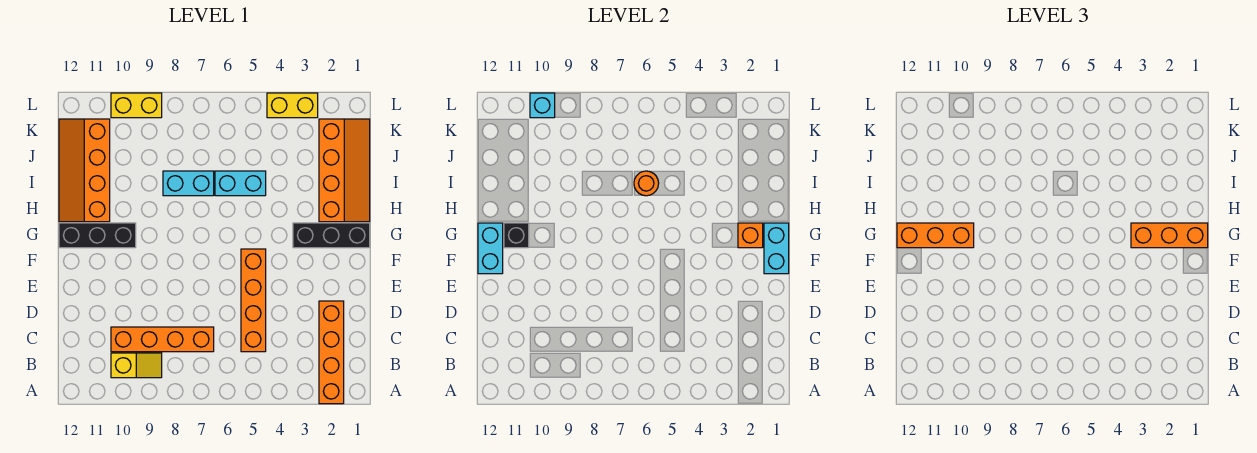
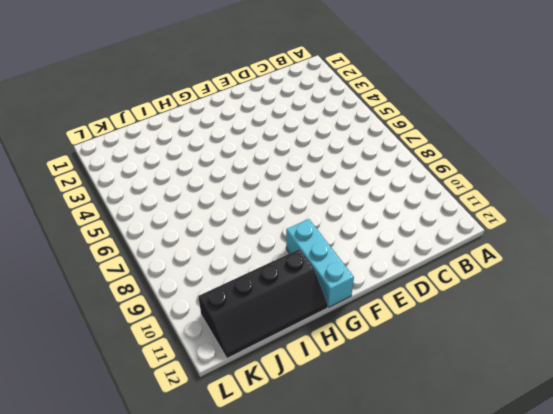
cyan brick G10:G12 level 1 -> black brick G10:G12 level 1
black slope H11:K12 level 1 top 11 -> orange slope H11:K12 level 1 top 11
none -> orange brick A2:D2 level 1
none -> yellow slope B9:B10 level 1 top 10
none -> orange brick C5:F5 level 1

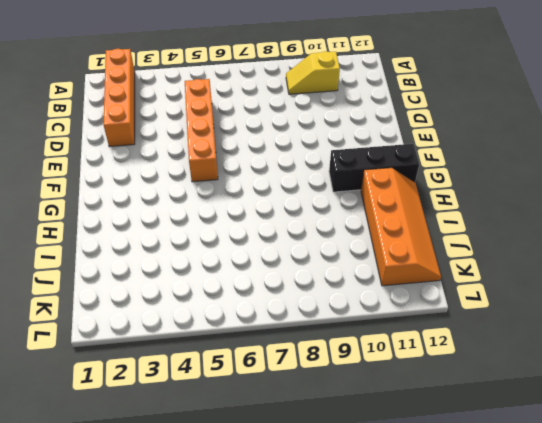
none -> orange brick C7:C10 level 1
none -> black brick G1:G3 level 1
none -> orange slope H1:K2 level 1 top 2

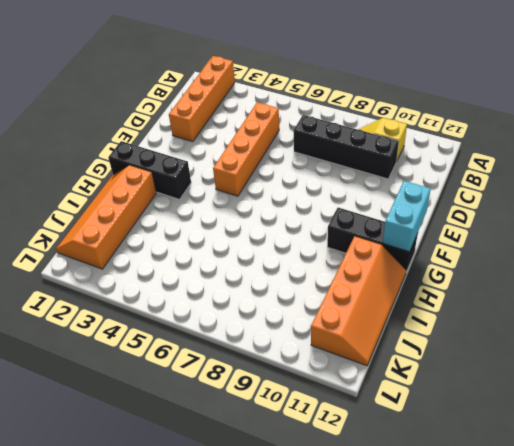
black brick C7:C10 level 1 -> orange brick C7:C10 level 1
none -> cyan brick I5:I6 level 1
none -> cyan brick I7:I8 level 1
none -> yellow brick L3:L4 level 1

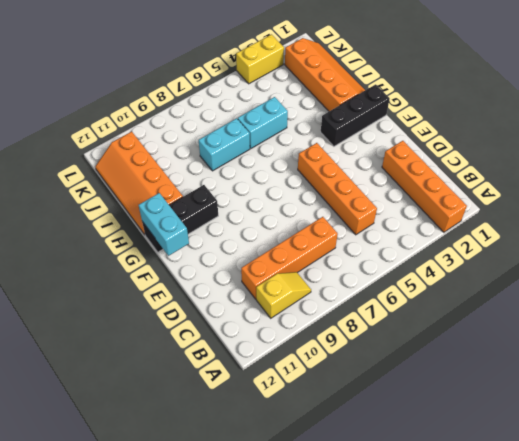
none -> yellow brick L9:L10 level 1
none -> cyan brick F1:G1 level 2
none -> orange brick G2 level 2

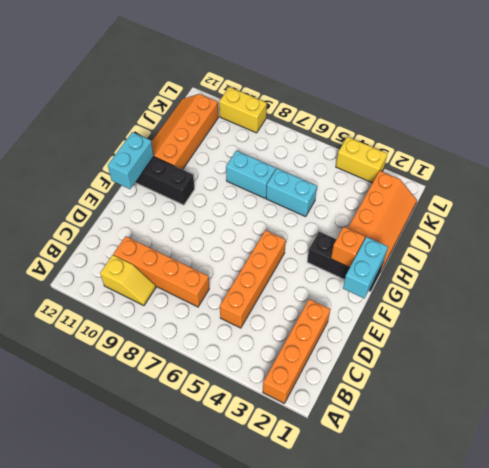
none -> black brick G11 level 2
none -> orange round brick I6 level 2
none -> cyan brick L10 level 2

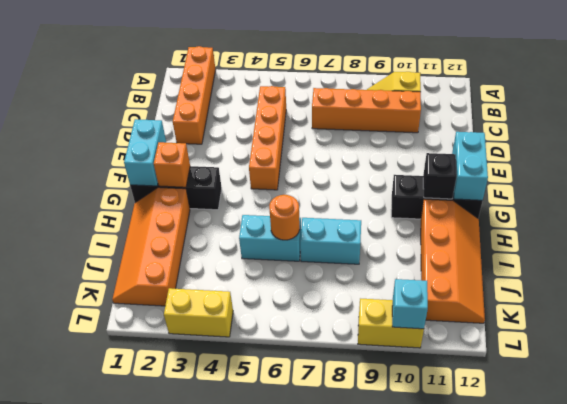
none -> orange brick G1:G3 level 3
none -> orange brick G10:G12 level 3

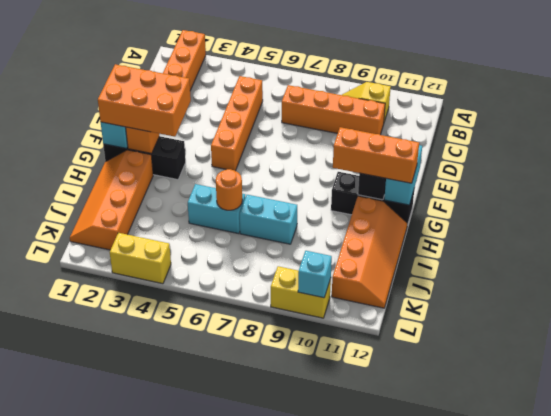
orange brick F1:G3 level 3 -> orange brick G1:G3 level 3

